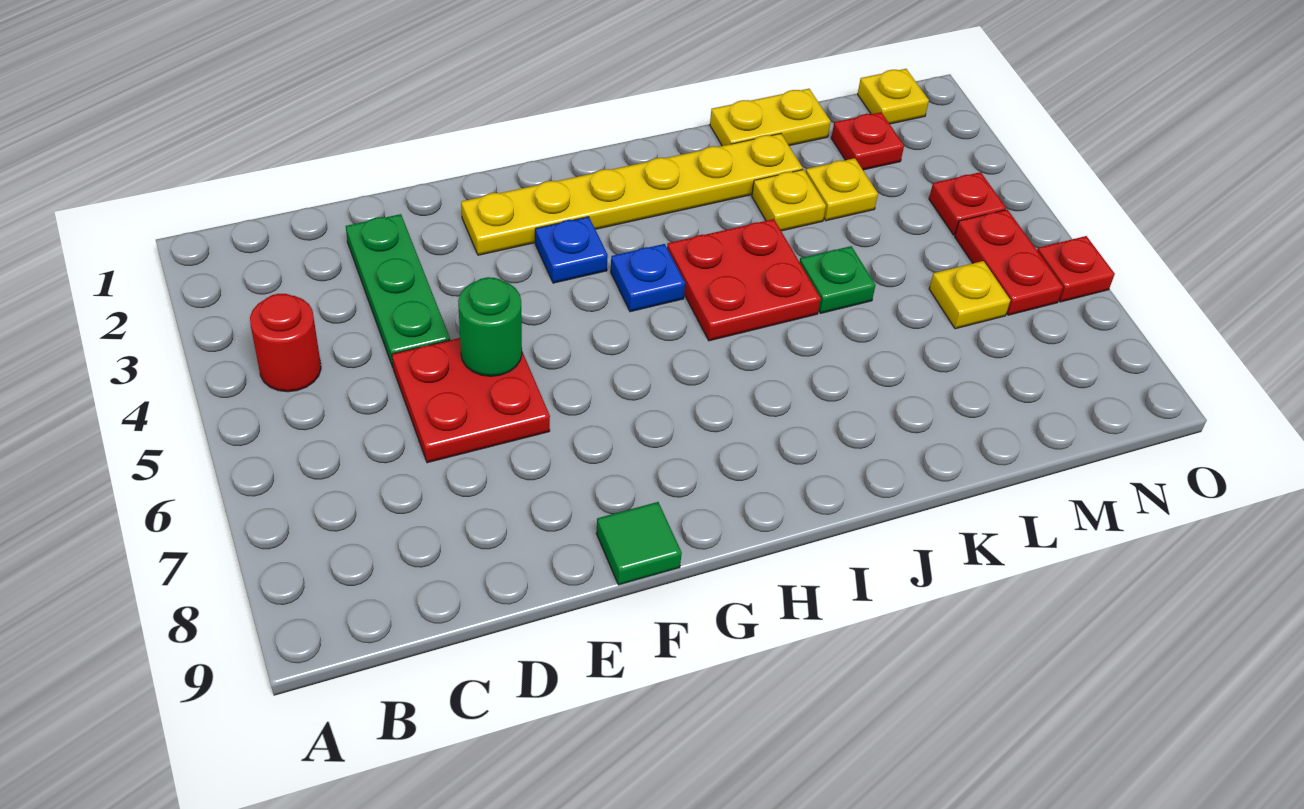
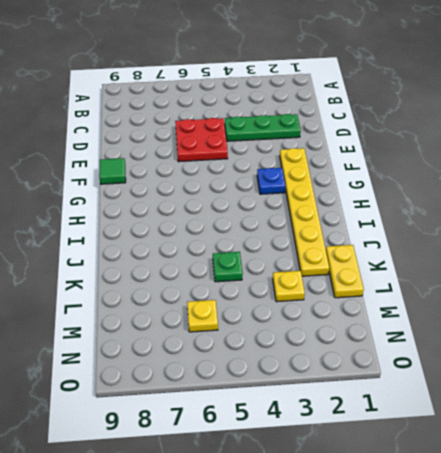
none -> red round brick B4 level 1
none -> blue plate H4 level 1
none -> red plate I4:J5 level 1

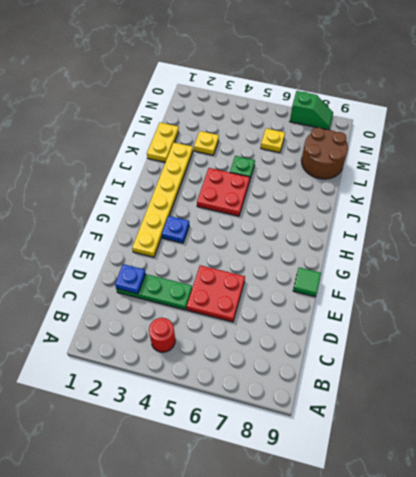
blue plate D2 level 2 -> blue plate H4 level 1
brown round brick L8:M9 level 1 -> none
green slope O7:O8 level 1 top 7 -> none
none -> yellow plate K3 level 1
none -> red plate M2 level 1
none -> yellow plate N1 level 1

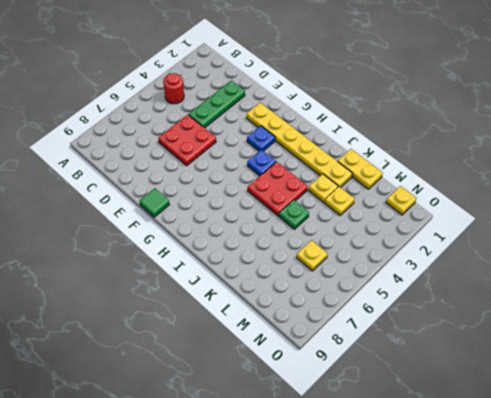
none -> red plate M2 level 1
none -> red plate N4 level 1
none -> red plate N5:N6 level 1

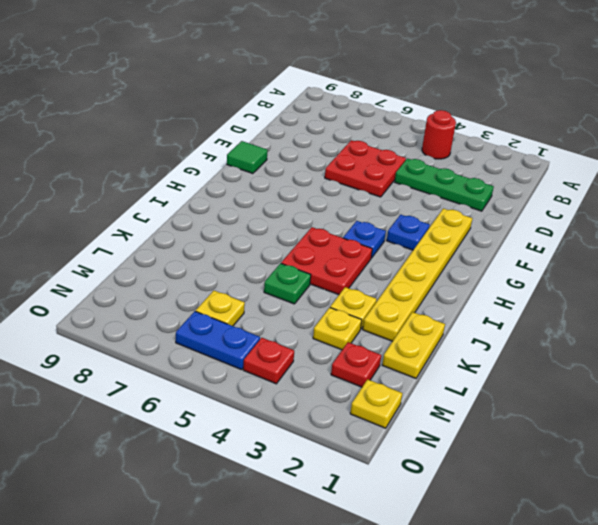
blue plate N5:N6 level 1 -> red plate N5:N6 level 1
none -> red plate O6 level 1
none -> green round brick E5 level 2

